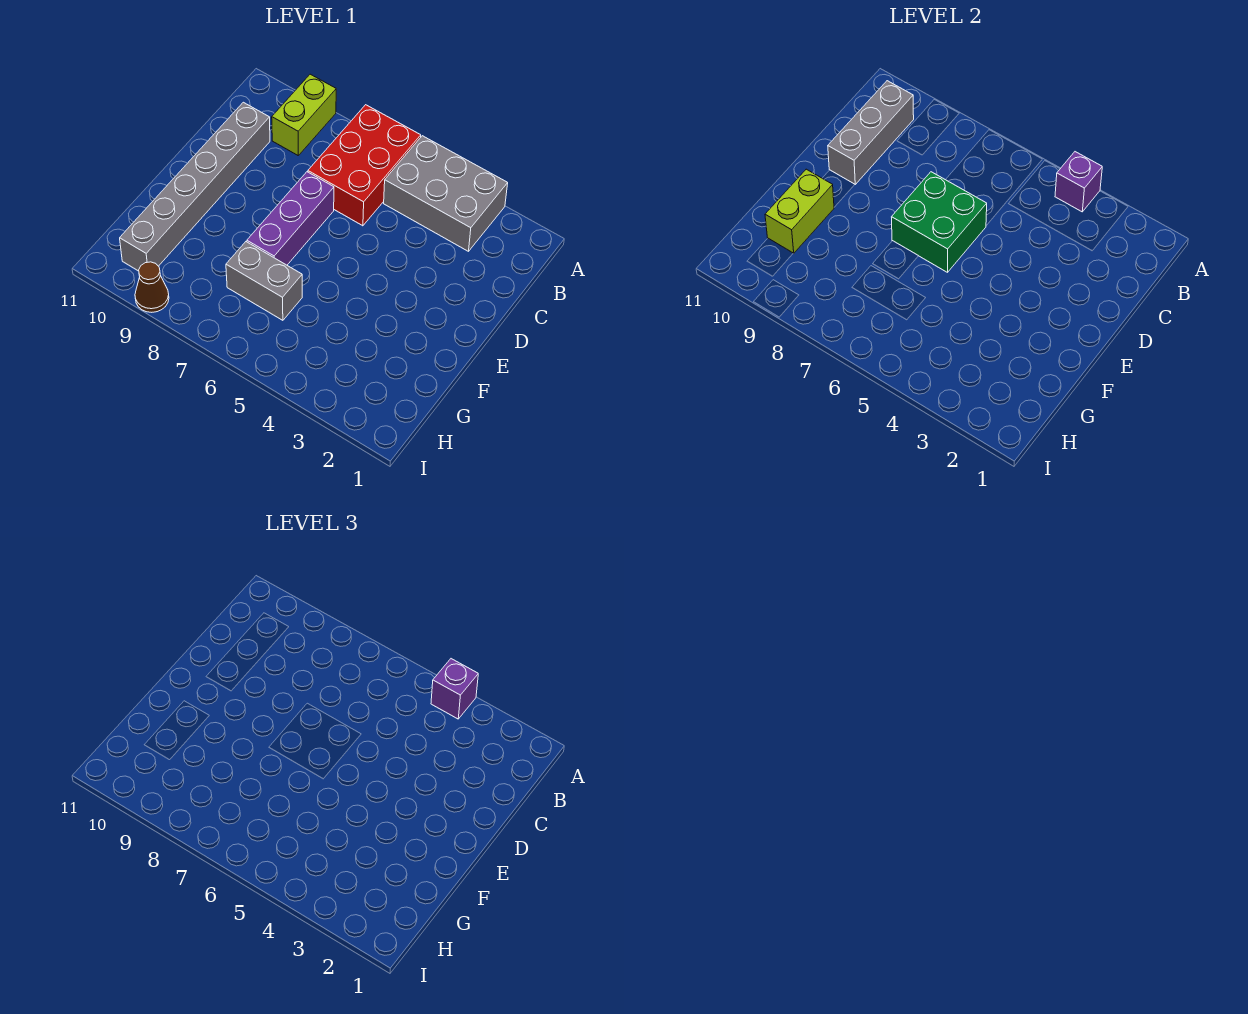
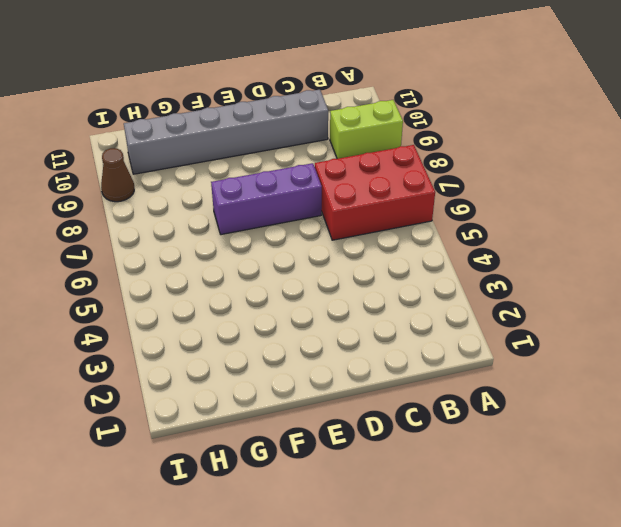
none -> grey brick A3:B5 level 1
none -> grey brick G6:G7 level 1
none -> purple brick A4 level 2

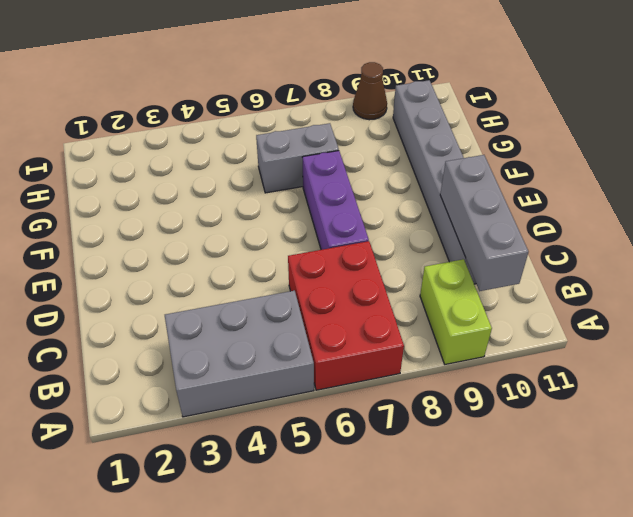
none -> purple brick A4 level 2
none -> green brick D6:E7 level 2
none -> lime brick F10:G10 level 2

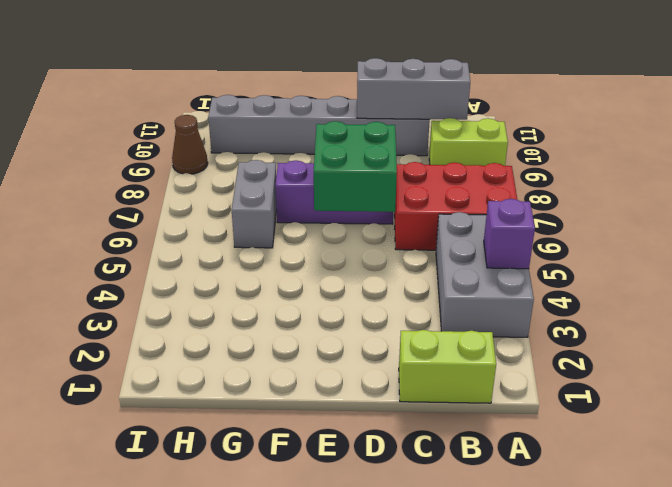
lime brick B1:C1 level 1 -> lime brick F10:G10 level 2
none -> purple brick A4 level 3

